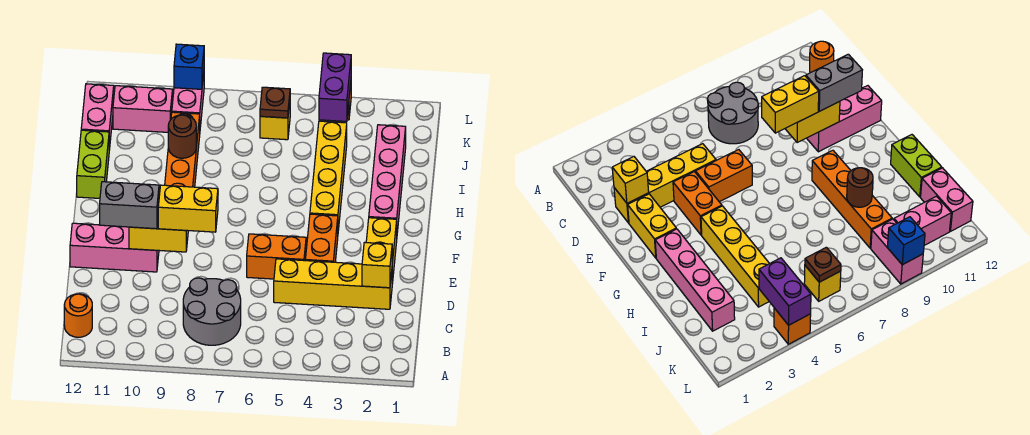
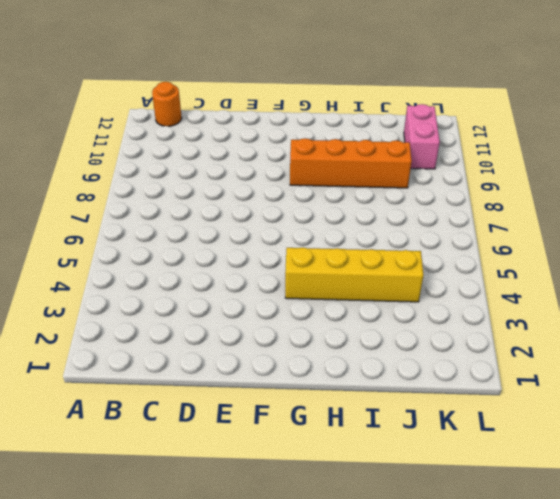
none -> grey round brick B7:C8 level 1
none -> yellow brick D2:D5 level 1
none -> yellow brick E2:F2 level 1

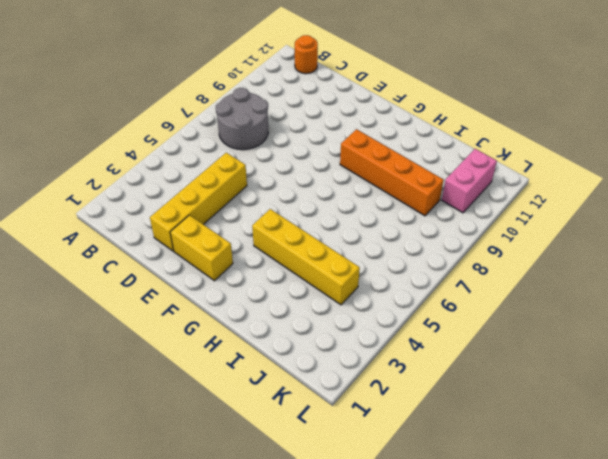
none -> orange brick E4:F4 level 1
none -> orange brick E5:E6 level 1
none -> pink brick E10:E12 level 1

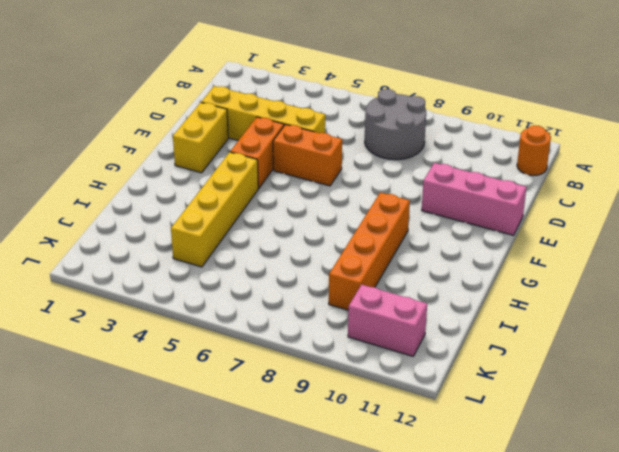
none -> pink brick G2:J2 level 1
none -> lime brick H12:I12 level 1
none -> pink brick J12:K12 level 1

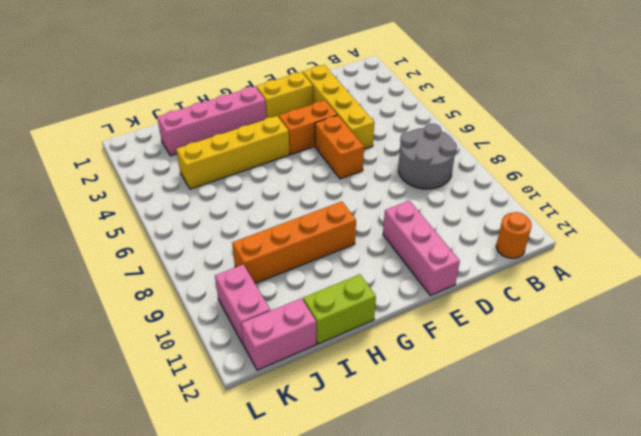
none -> yellow brick K6 level 1
none -> pink brick K9:L9 level 1
none -> orange brick L4 level 1

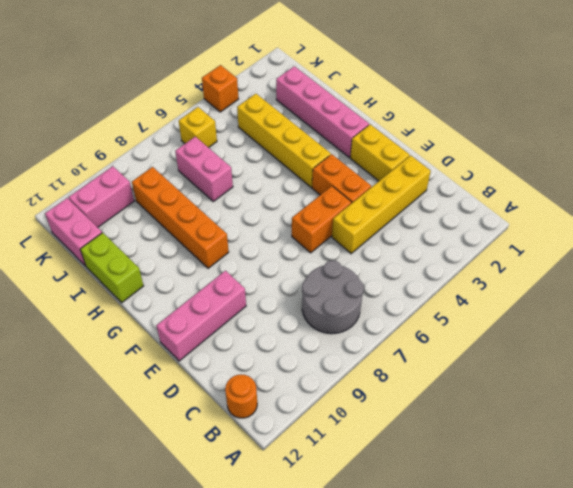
pink brick I7:J7 level 1 -> pink brick K9:L9 level 1
none -> yellow brick D2 level 2
none -> yellow brick E9:E10 level 2
none -> brown round brick I9 level 2

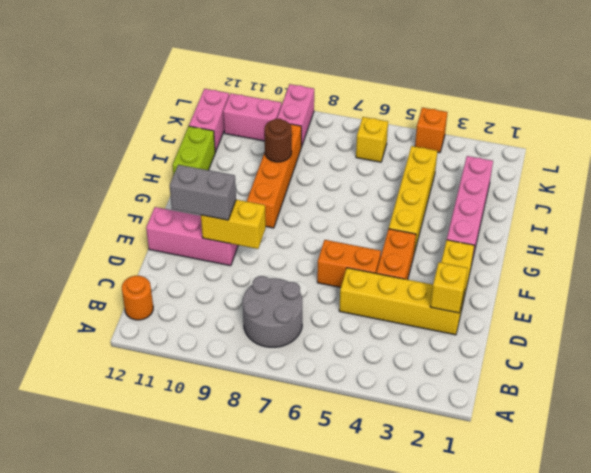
none -> purple brick K4:L4 level 2
none -> brown plate K6 level 2
none -> blue brick L9 level 2

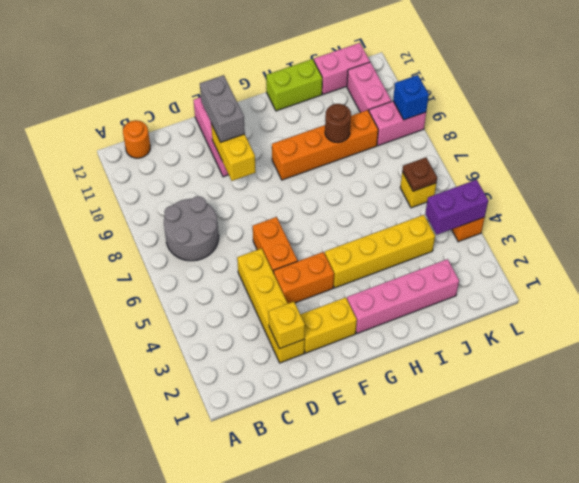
none -> yellow brick E8:E9 level 3

